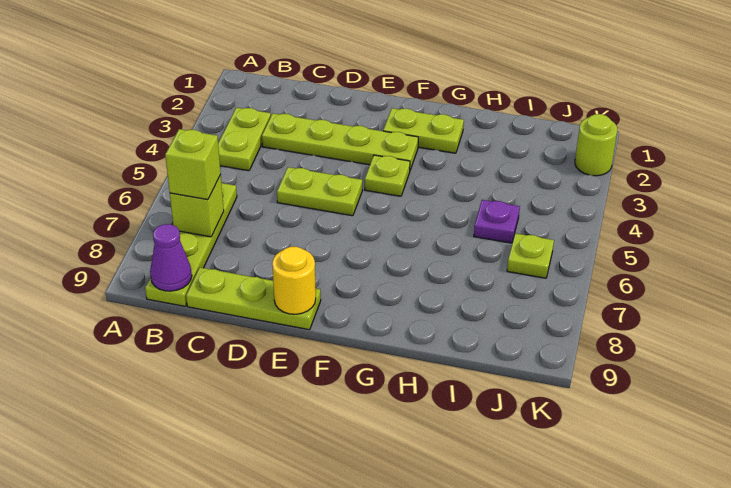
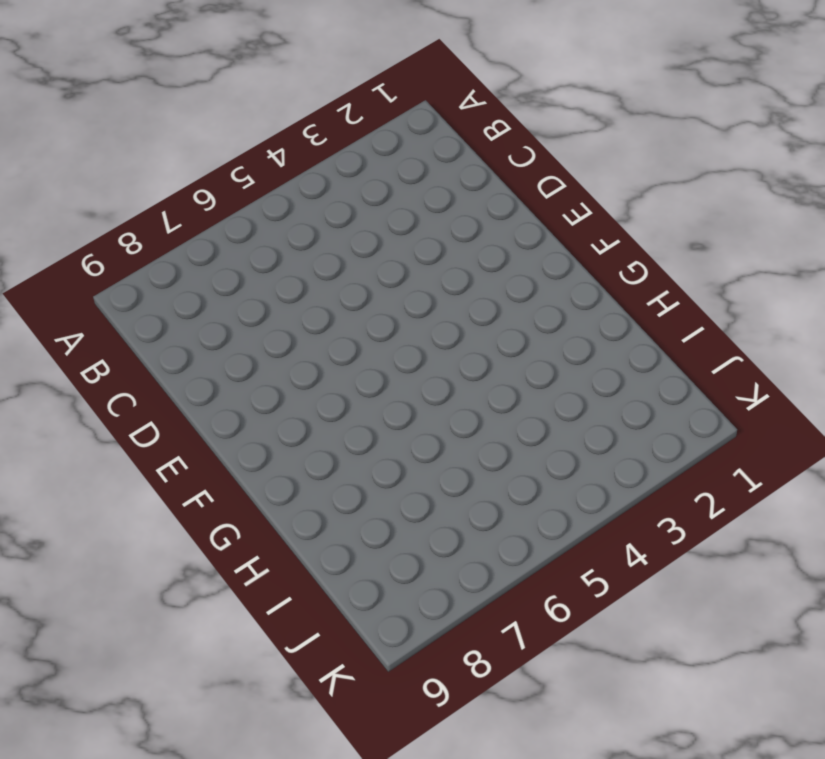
none -> lime plate B3:B4 level 1
none -> lime plate B6:B9 level 1
none -> lime plate C3:F3 level 1

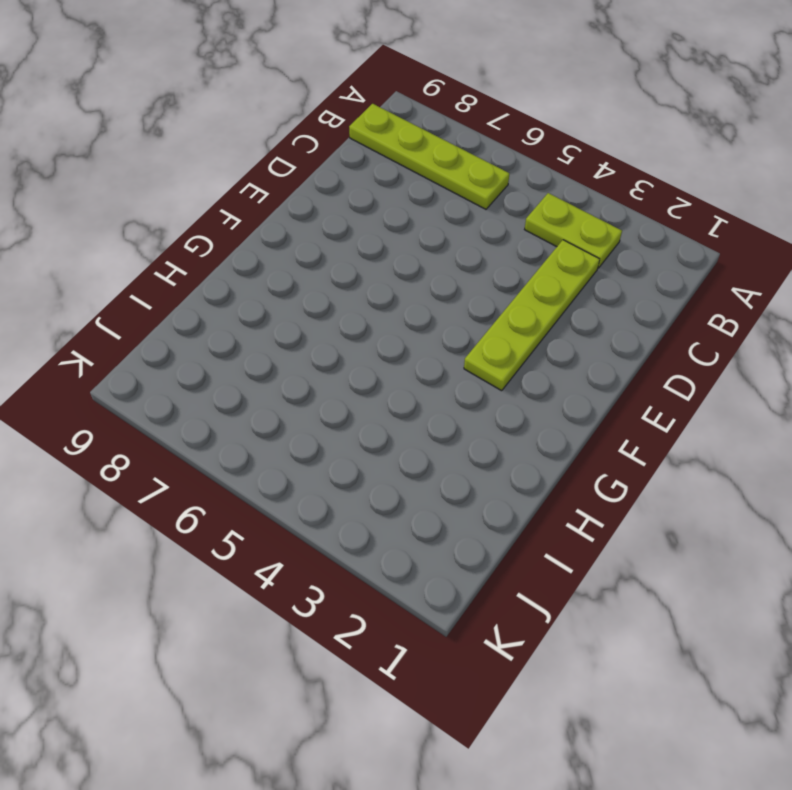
none -> lime plate C9:E9 level 1
none -> lime plate D5:E5 level 1
none -> lime plate F2:G2 level 1

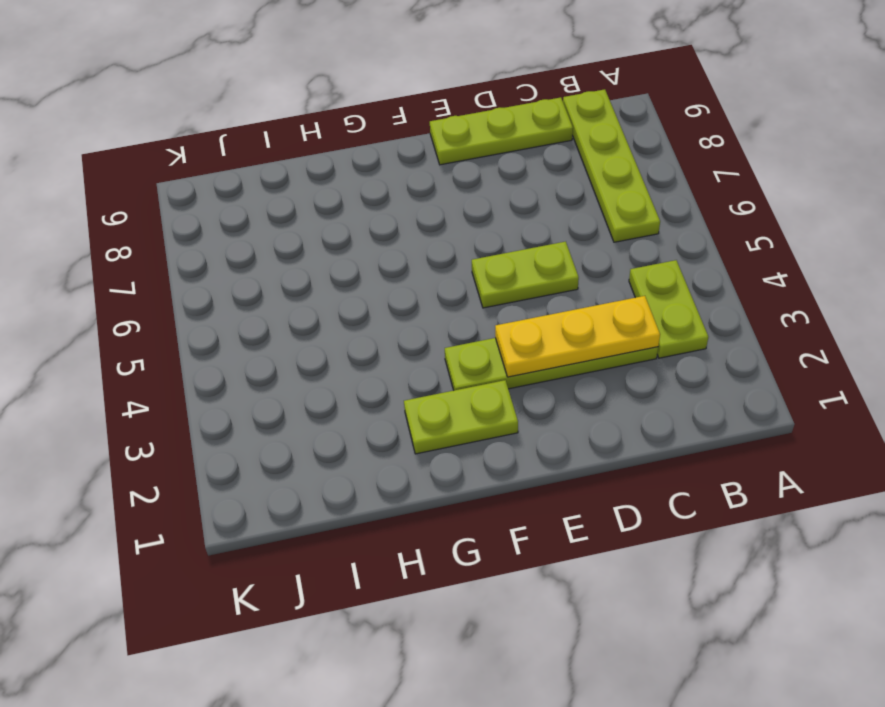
yellow plate C3:E3 level 2 -> none
none -> lime plate F4 level 1
none -> purple plate I5 level 1
none -> lime plate J6 level 1

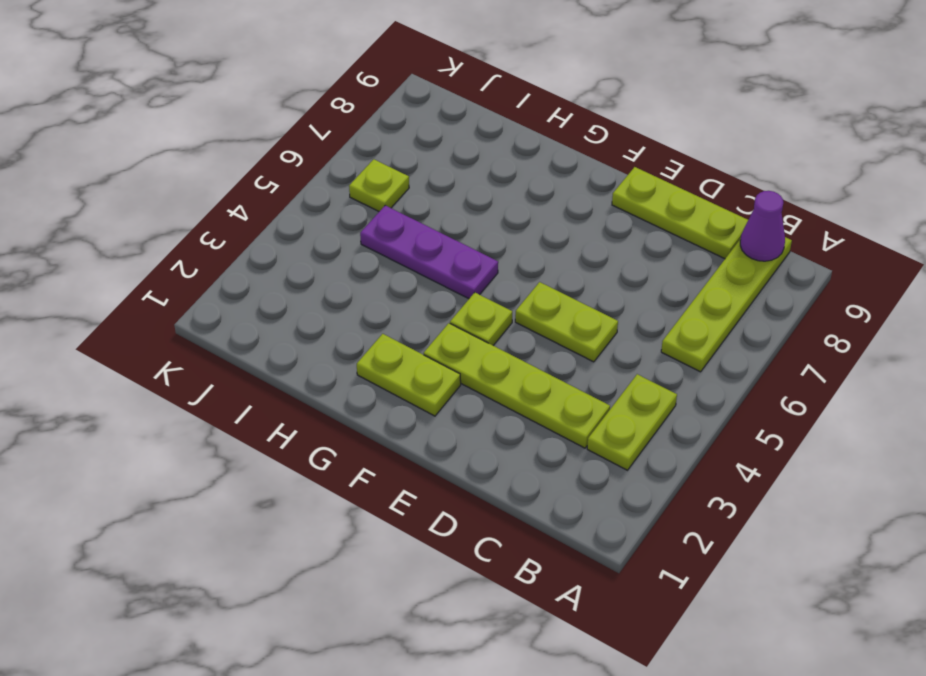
purple plate G5:I5 level 1 -> purple plate I5 level 1
none -> lime round brick K2 level 1
none -> lime brick B7 level 2
none -> yellow round brick E9 level 2

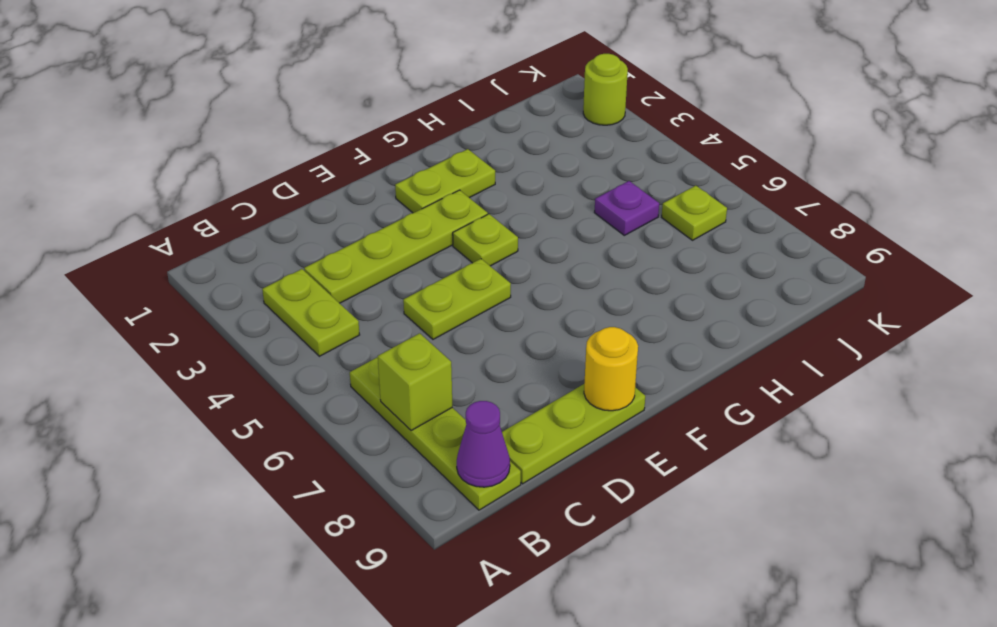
none -> lime brick B7 level 3

